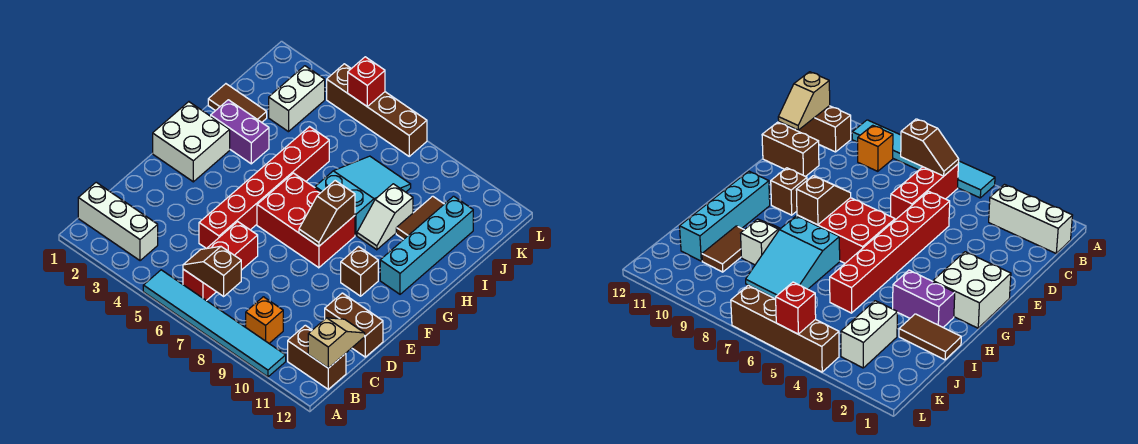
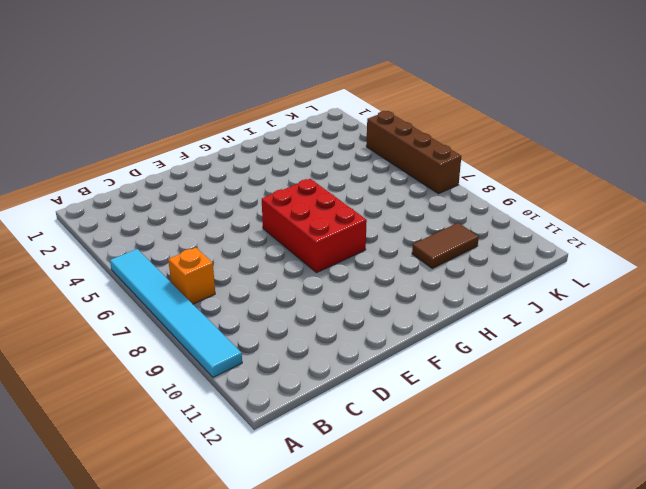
orange brick B7 level 1 -> orange brick B9 level 1
none -> white brick B1:B3 level 1
none -> red brick B6:D6 level 1
none -> brown brick B11:B12 level 1

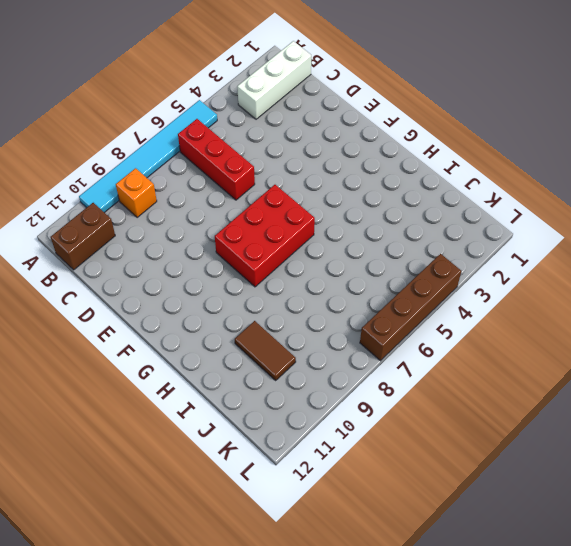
none -> red brick D5:I5 level 1
none -> brown brick D11:D12 level 1
none -> white brick F1:G2 level 1

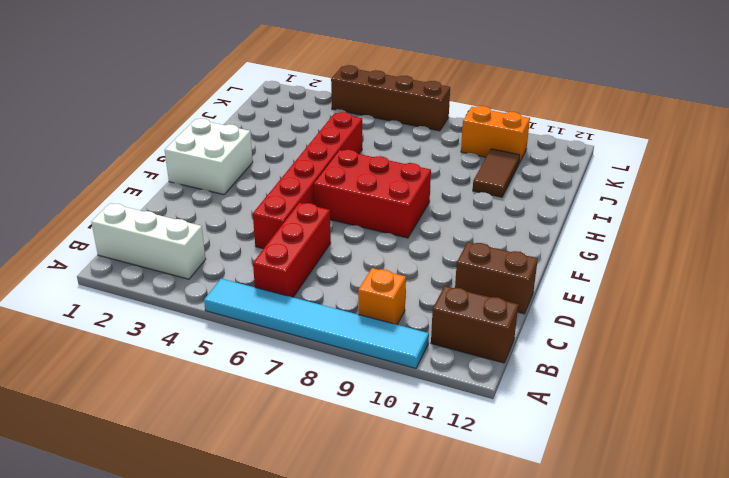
orange brick K9:K10 level 1 -> none
none -> brown brick F10 level 1
none -> cyan brick G11:J11 level 1
none -> purple brick H2:H3 level 1

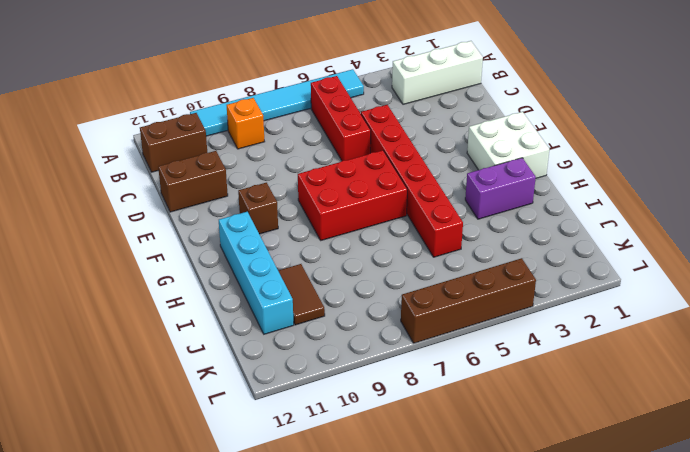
none -> cyan slope H7:J8 level 1 top H
none -> white slope H9:I9 level 1 top I
none -> brown tile I1:I2 level 1

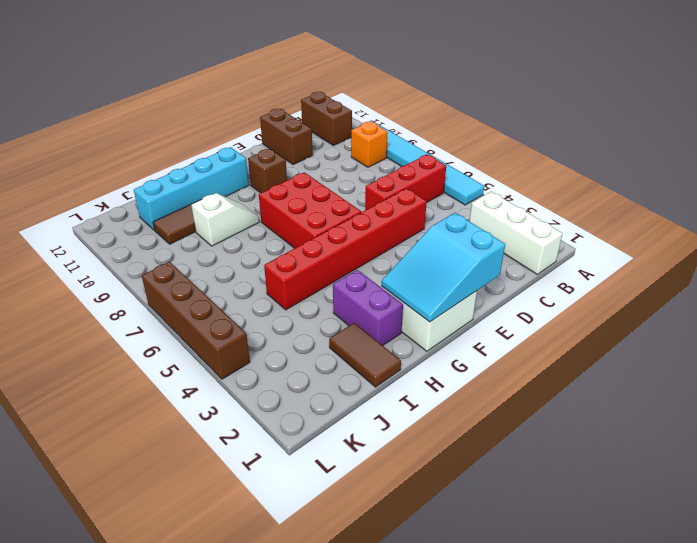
cyan slope E1:G2 level 2 top E -> cyan slope H7:J8 level 1 top H
none -> white brick J3:K3 level 1
none -> brown slope B6:B7 level 2 top 7
none -> tan slope B12:C12 level 2 top B

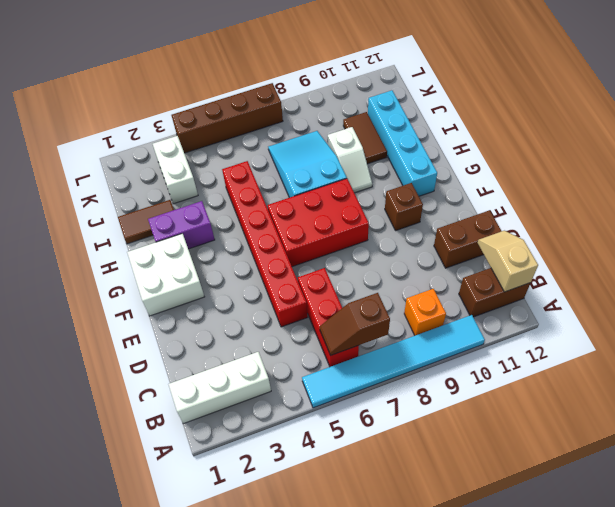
none -> brown slope F8:G8 level 2 top G
none -> red brick L5 level 2

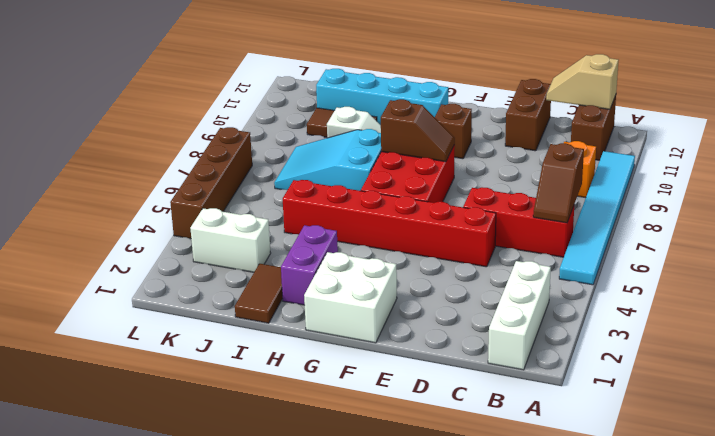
none -> red brick L5 level 2

